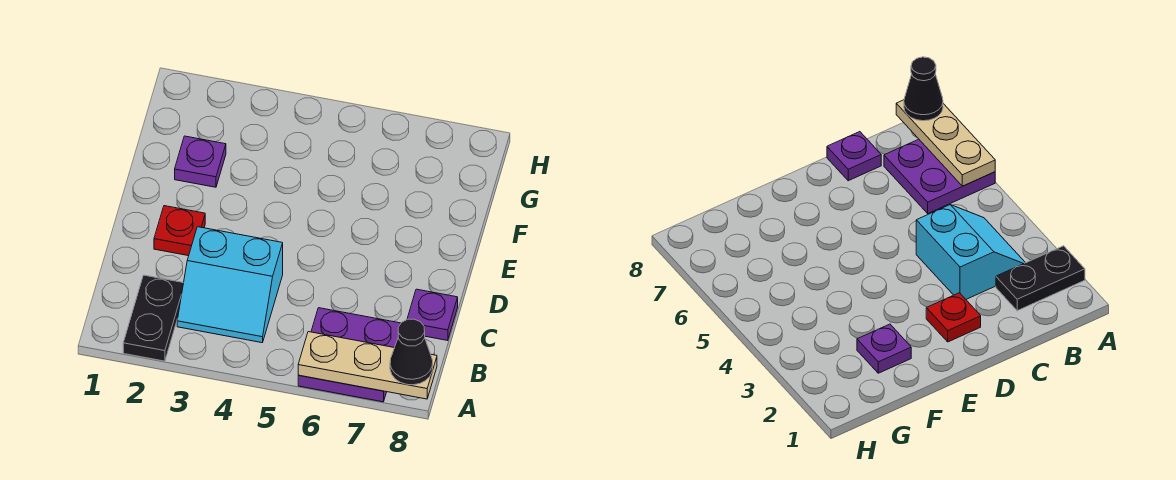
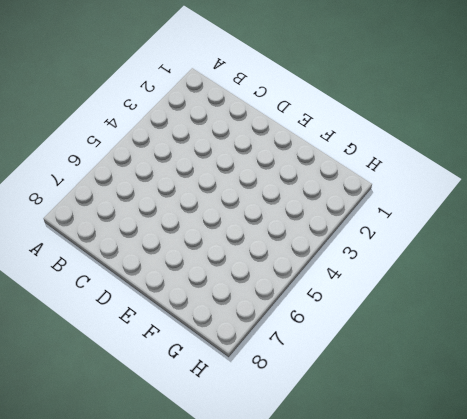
none -> black plate A2:B2 level 1
none -> purple plate A6:B7 level 1

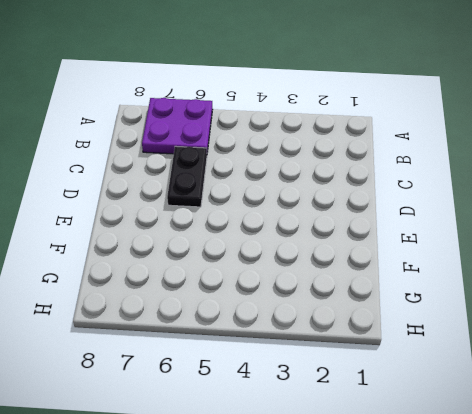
black plate C6:D6 level 1 -> black plate A2:B2 level 1
none -> cyan slope B3:C4 level 1 top C
none -> purple plate C8 level 1

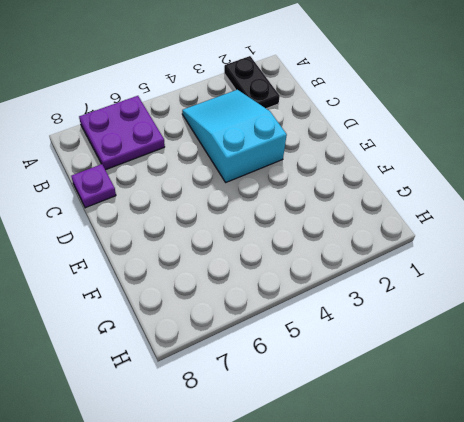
cyan slope B3:D4 level 1 top D -> cyan slope B3:C4 level 1 top C
none -> red plate D2 level 1
none -> purple plate F2 level 1

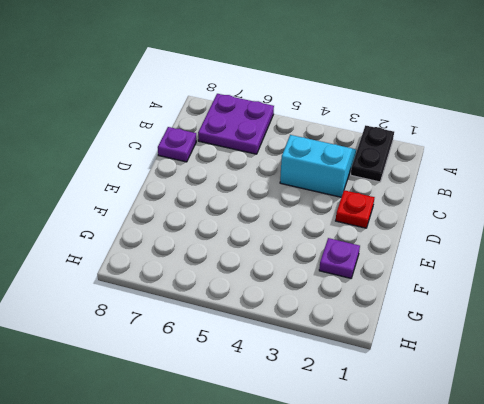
none -> tan plate A6:A8 level 2
none -> black cone A8 level 3

